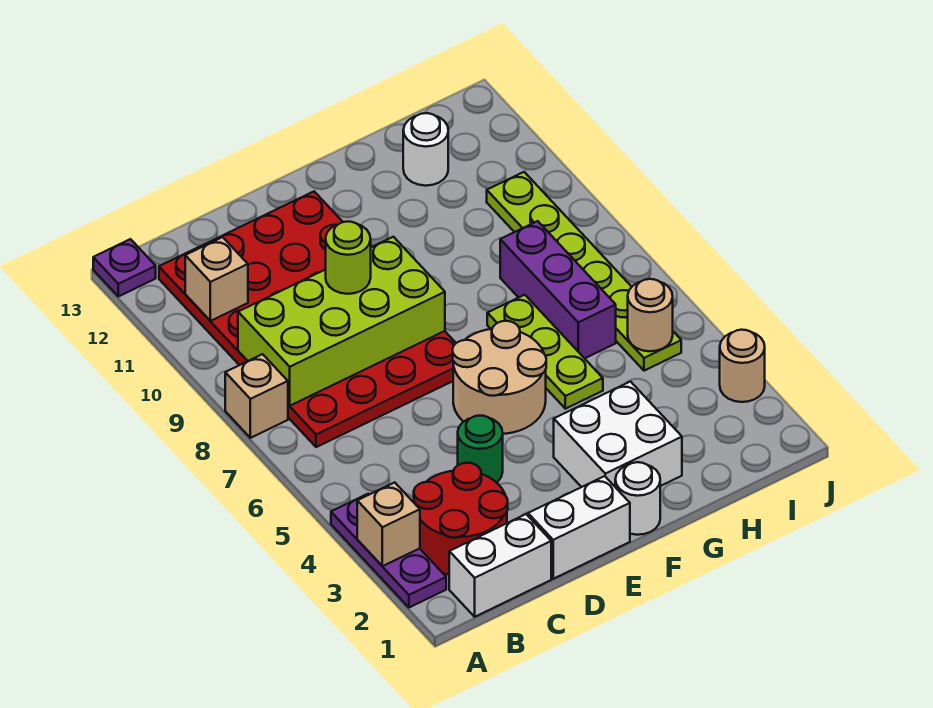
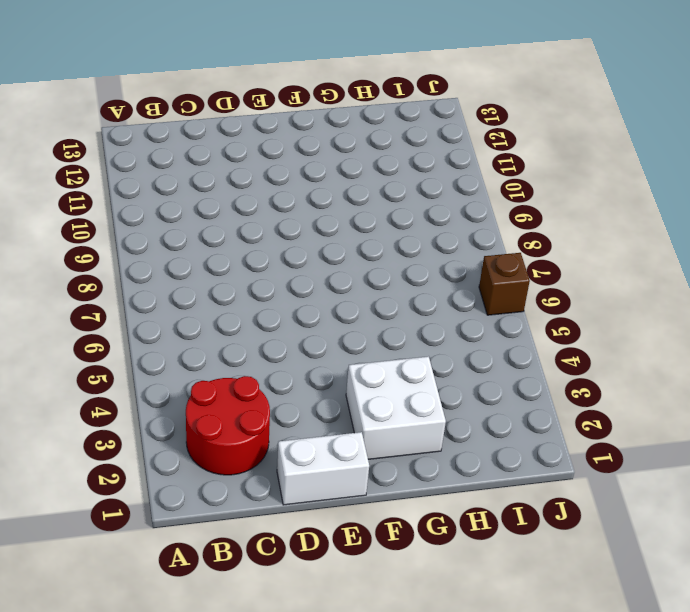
brown brick J6 level 1 -> none
none -> purple plate A2:A4 level 1
none -> tan brick A8 level 1
none -> purple plate A13 level 1

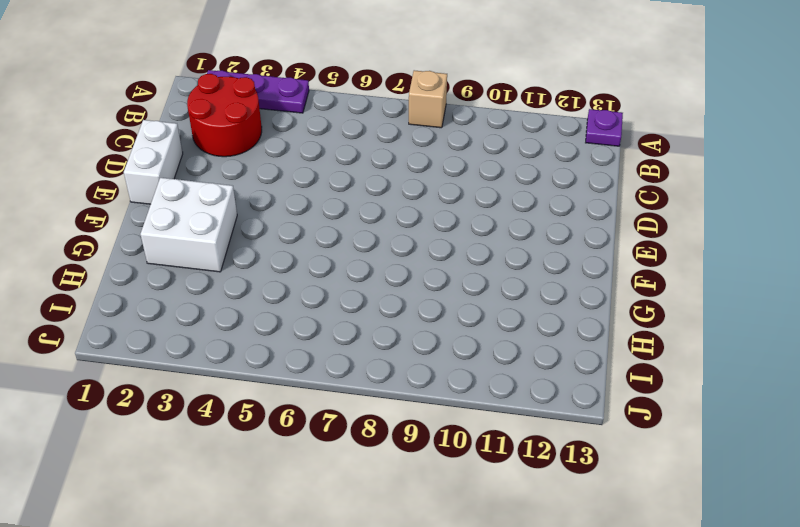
none -> white brick B1:C1 level 1
none -> red plate B7:E12 level 1
none -> green round brick D4 level 1

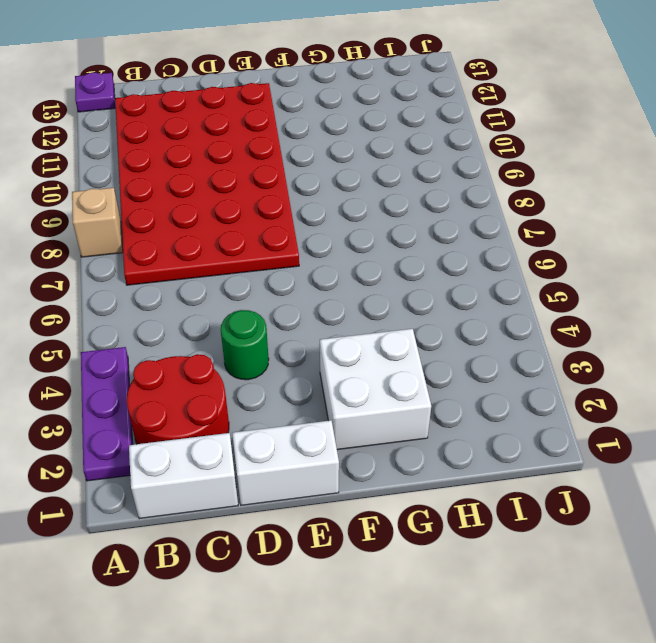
none -> tan round brick E5:F6 level 1
none -> white round brick F1 level 1
none -> lime plate G5:G7 level 1

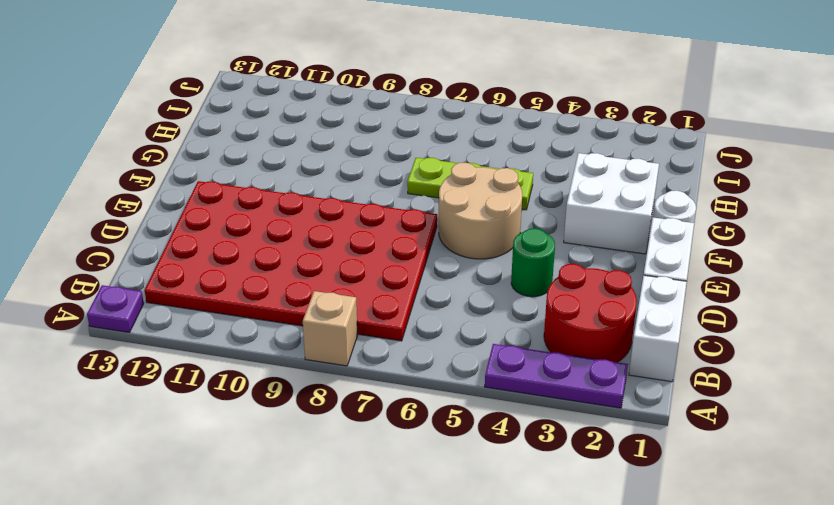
none -> purple brick H6:H8 level 1
none -> white round brick H12 level 1
none -> lime plate I5:I10 level 1

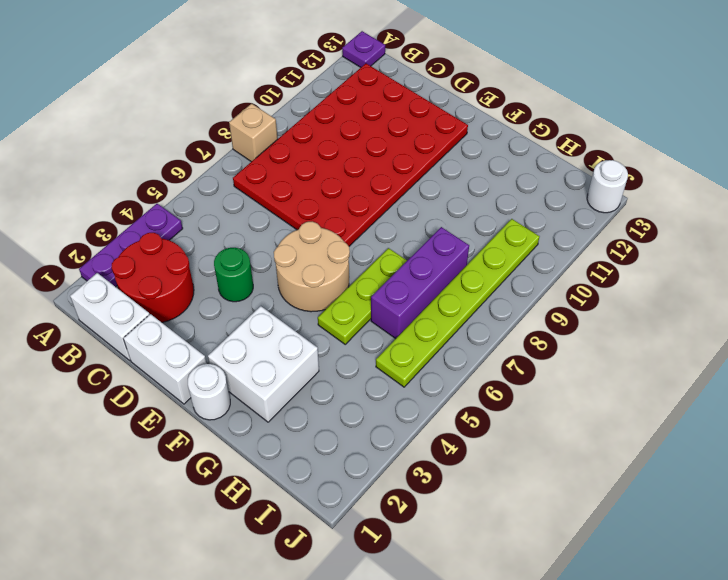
white round brick J13 level 1 -> white round brick H12 level 1
none -> tan round brick J3 level 1
none -> tan brick A3 level 2
none -> lime brick B8:E9 level 2

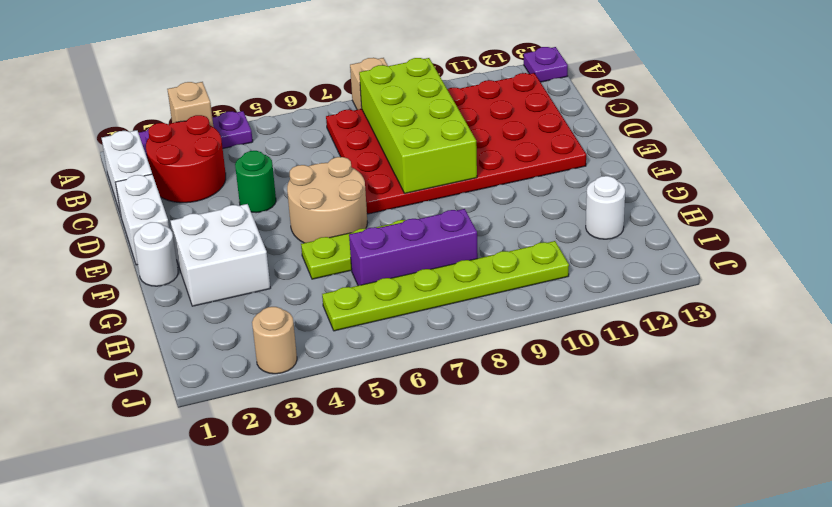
none -> tan brick B11 level 2
none -> tan round brick I5 level 2
none -> lime round brick D9 level 3

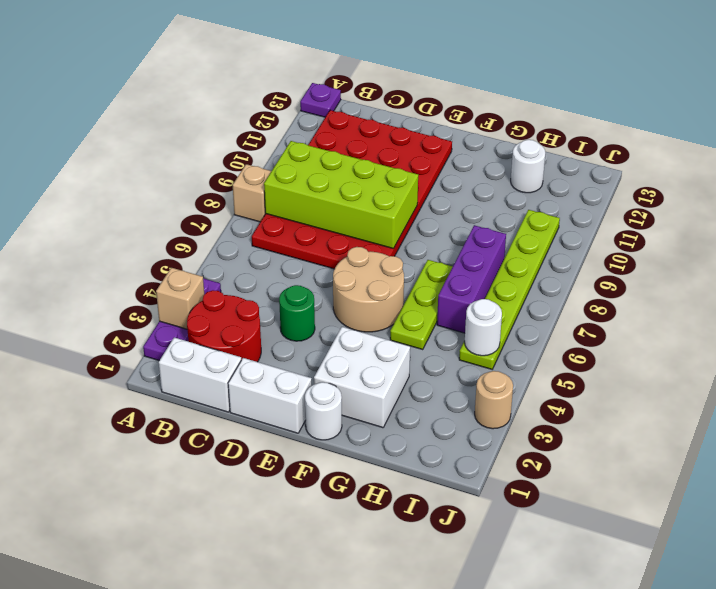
white round brick I5 level 2 -> tan round brick I5 level 2
none -> tan brick B11 level 2
none -> lime round brick D9 level 3

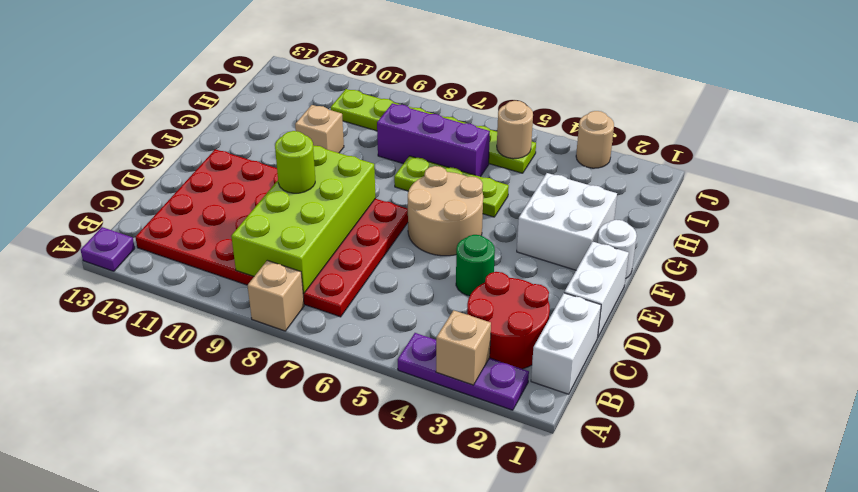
tan brick G10 level 1 -> tan brick B11 level 2
none -> white round brick H12 level 1

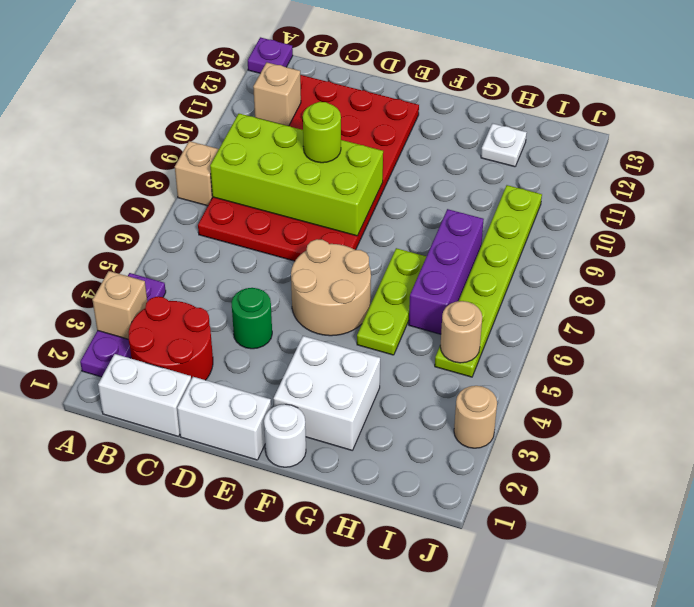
white plate H12 level 1 -> white round brick H12 level 1

